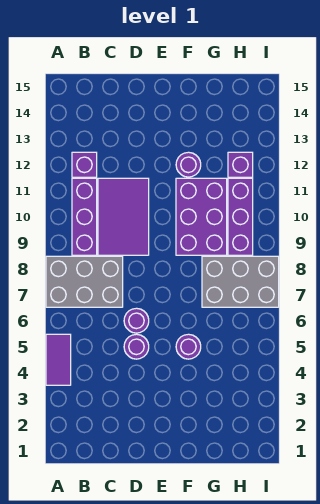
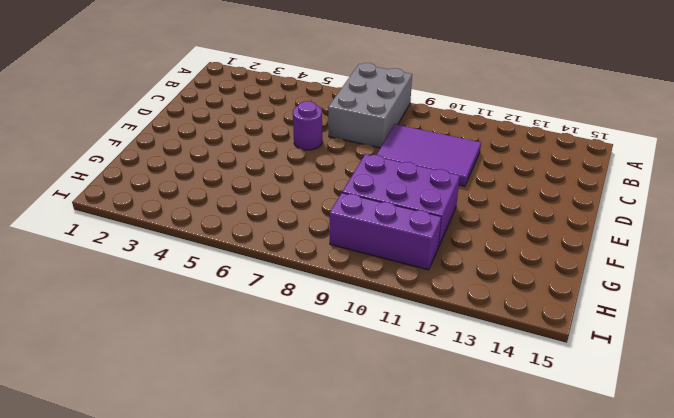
none -> purple tile A4:A5 level 1
none -> purple brick B9:B11 level 1
none -> purple brick B12 level 1

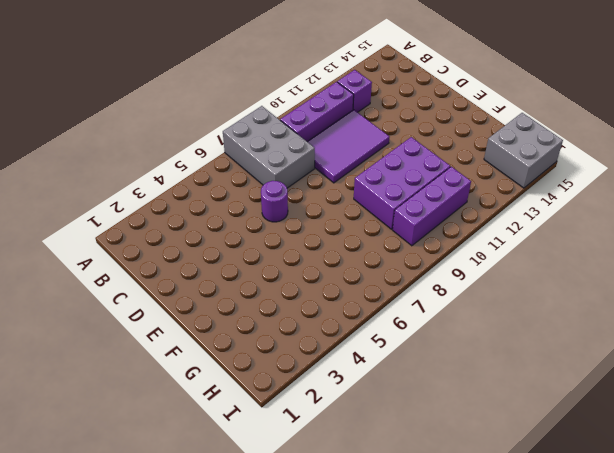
grey brick H14:I15 level 1 -> none
none -> purple tile A4:A5 level 1
none -> purple round brick D5 level 1
none -> purple round brick F5 level 1

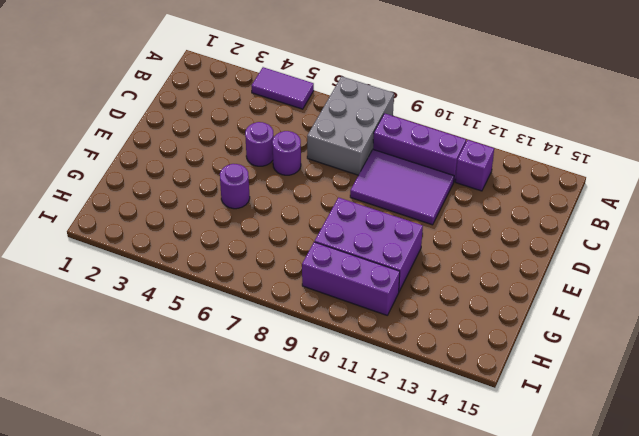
none -> purple round brick F12 level 1
none -> grey brick G7:I8 level 1
none -> purple brick H12 level 1

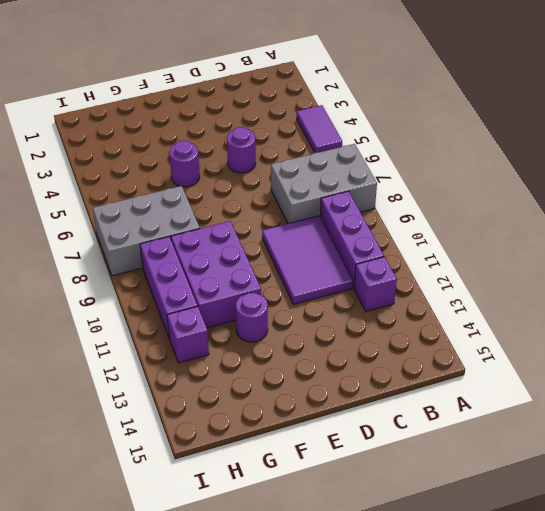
none -> purple round brick D6 level 1

